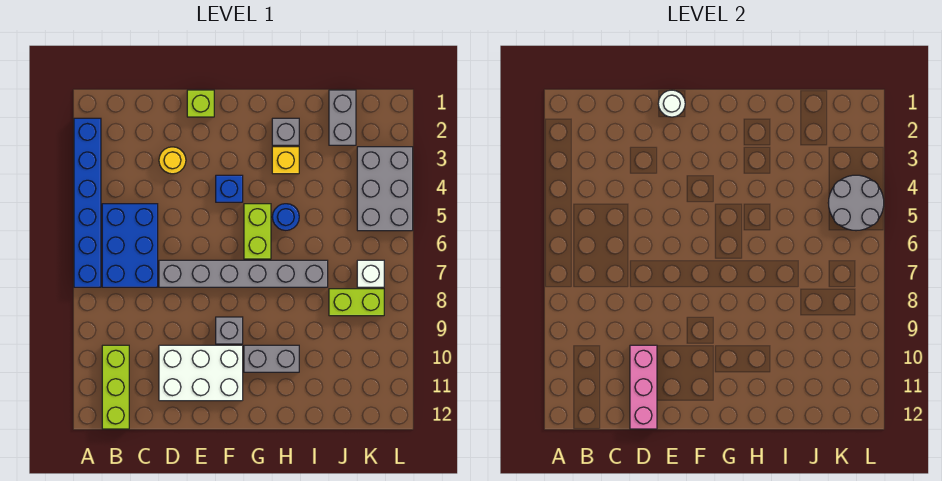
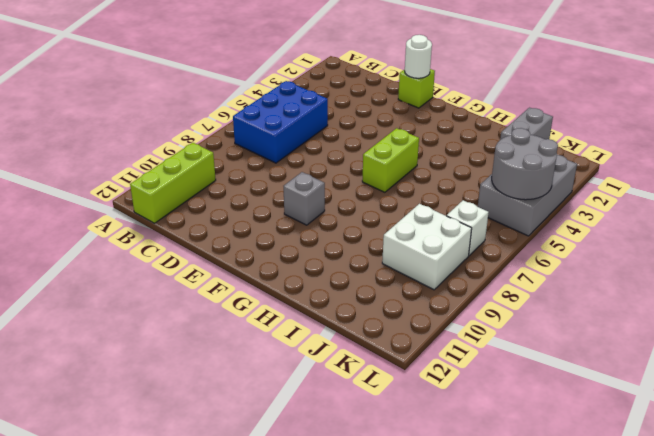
white brick J8:K9 level 1 -> lime brick J8:K8 level 1
none -> blue brick A2:A7 level 1
none -> yellow round brick D3 level 1
none -> grey brick D7:I7 level 1

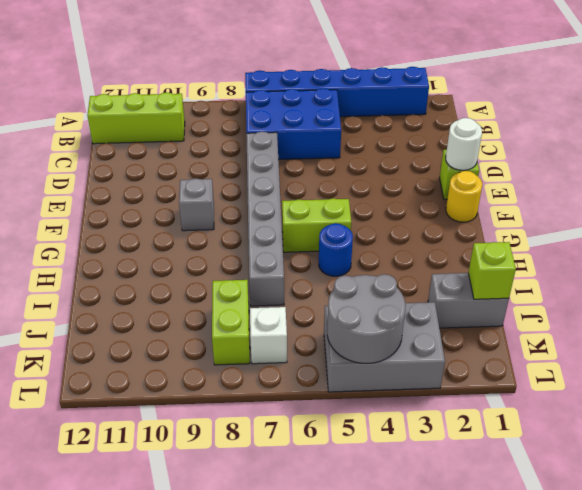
yellow round brick F1 level 1 -> yellow round brick D3 level 1
lime brick J1 level 2 -> none
none -> white brick D10:F11 level 1
none -> blue brick F4 level 1
none -> grey brick G10:H10 level 1

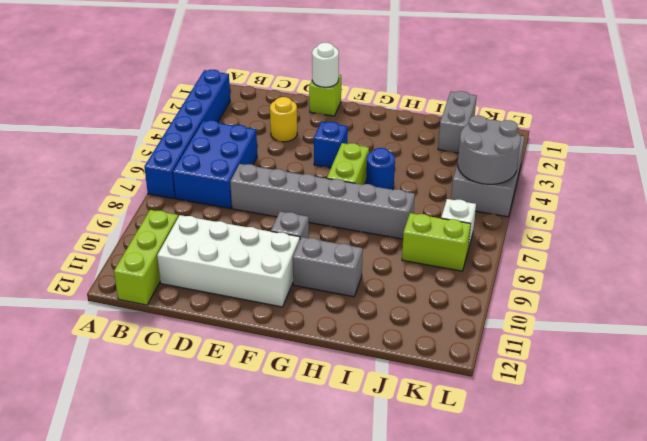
white brick C10:F11 level 1 -> white brick D10:F11 level 1
none -> grey brick H2 level 1
none -> yellow brick H3 level 1
none -> pink brick D10:D12 level 2

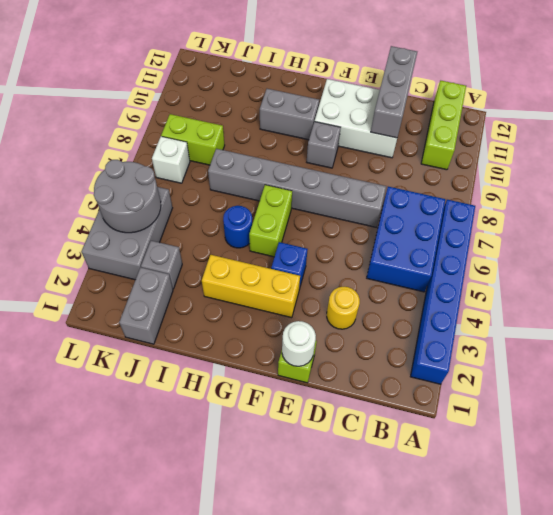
grey brick D10:D12 level 2 -> pink brick D10:D12 level 2
yellow brick F3:H3 level 1 -> yellow brick H3 level 1
grey brick J3 level 1 -> grey brick H2 level 1

